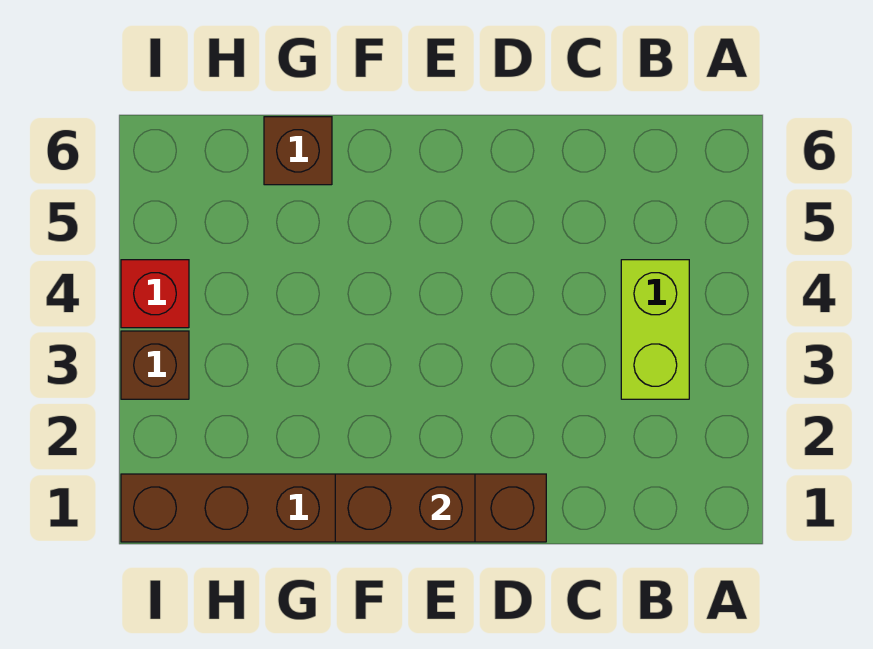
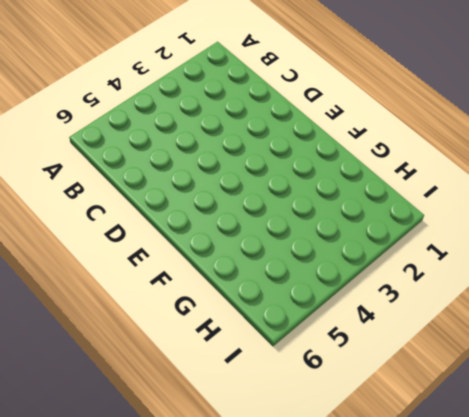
none -> lime brick B3:B4 level 1
none -> brown brick D1:I1 level 1

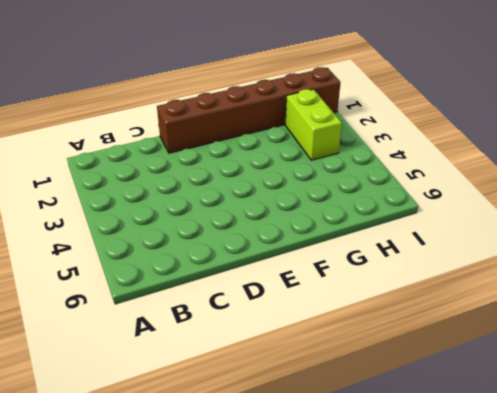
lime brick H2:H3 level 1 -> lime brick B3:B4 level 1
none -> brown brick G6 level 1
none -> brown brick I3 level 1

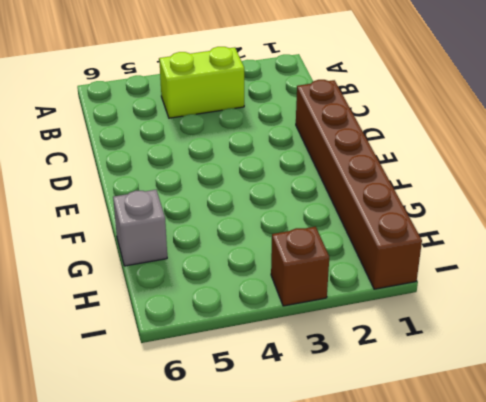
grey brick G6 level 1 -> brown brick G6 level 1
none -> red brick I4 level 1
none -> brown brick E1:F1 level 2

